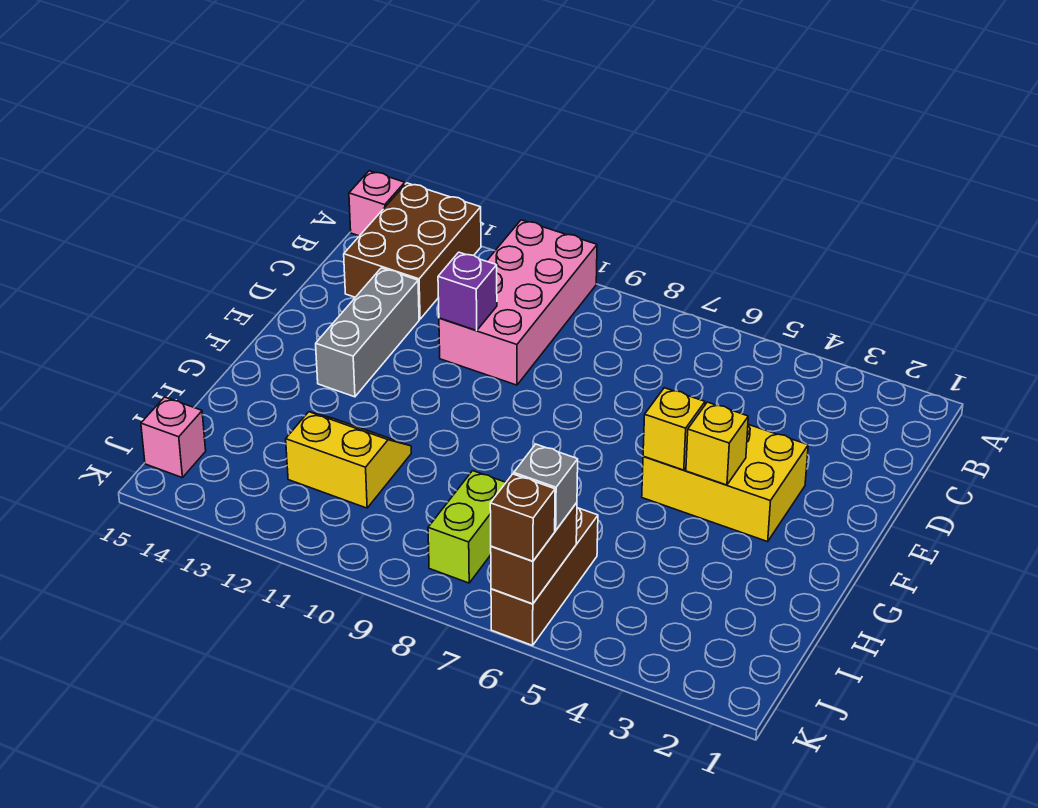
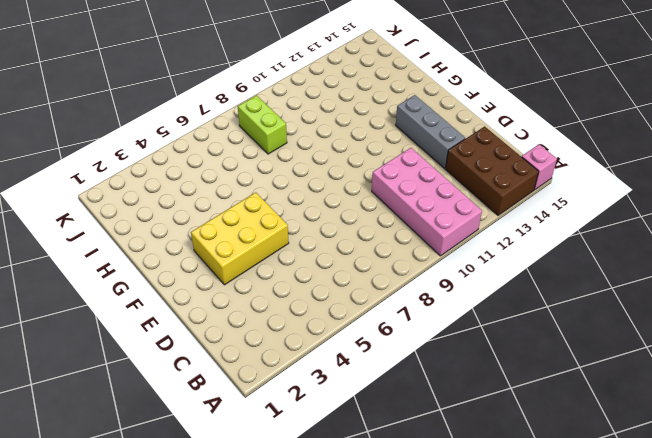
none -> yellow slope H11:I12 level 1 top I
none -> brown brick I6:K6 level 1
none -> pink brick J15 level 1

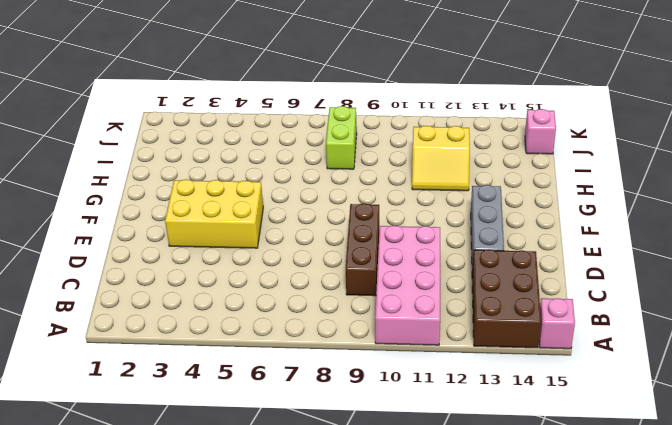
brown brick C9:E9 level 1 -> brown brick I6:K6 level 1
none -> purple brick D11 level 2
none -> yellow brick F4 level 2
none -> yellow brick F5 level 2

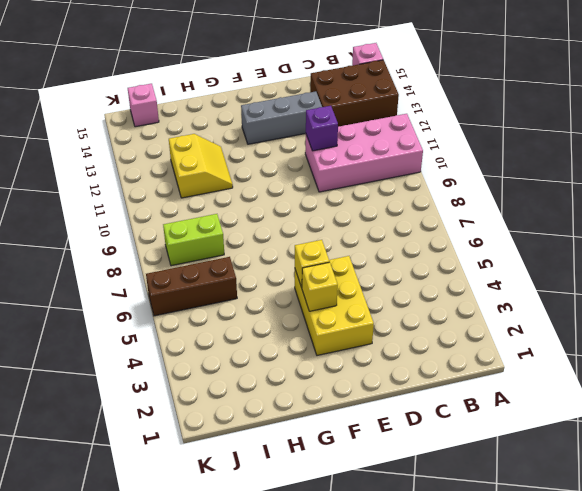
none -> brown brick J6:K6 level 2
none -> grey brick J6 level 3
none -> brown brick K6 level 3

